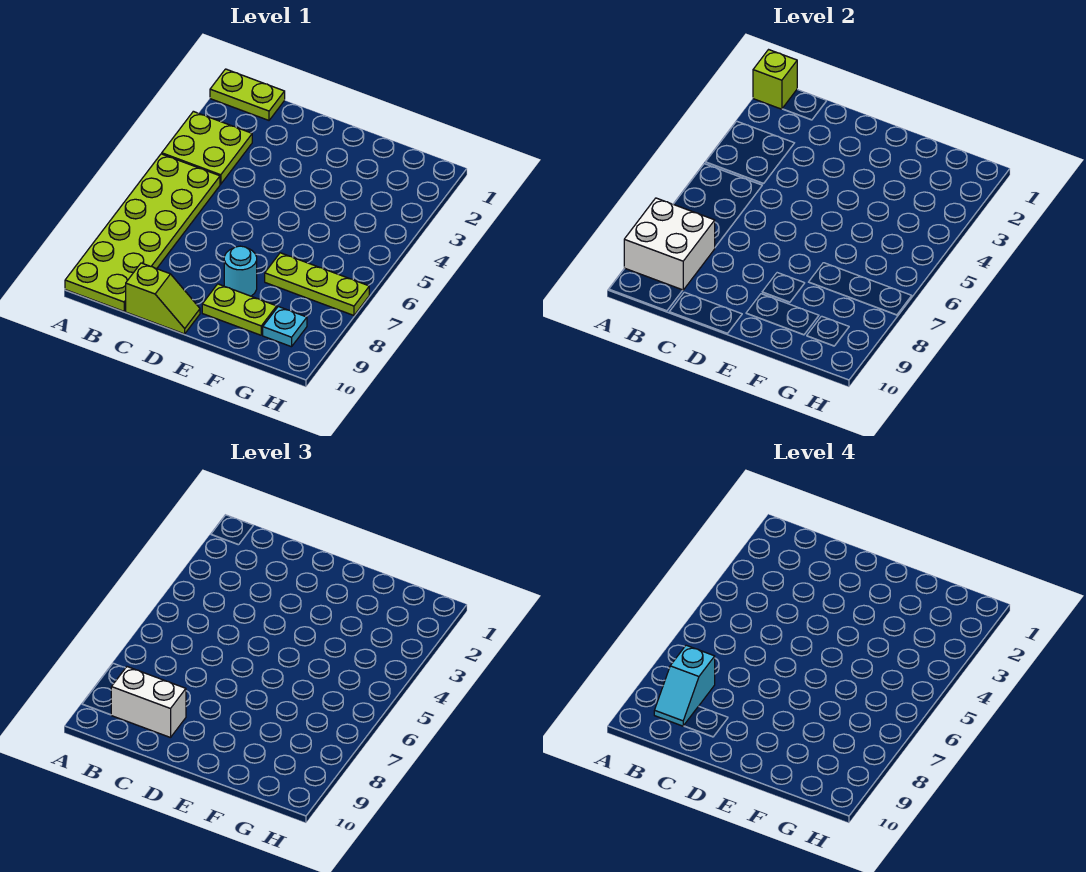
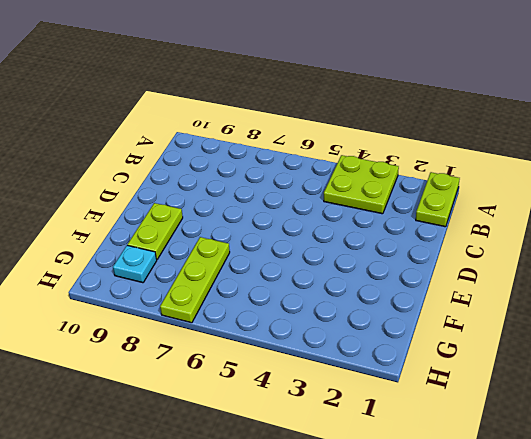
none -> lime plate A5:B10 level 1
none -> lime slope C10:D10 level 1 top C
none -> cyan round brick E8 level 1

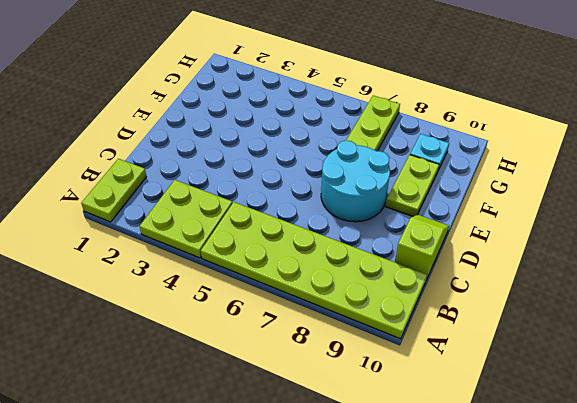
cyan round brick D7:E8 level 1 -> cyan round brick E8 level 1
none -> lime brick A1 level 2
none -> white brick A8:B9 level 2
none -> white brick B9:C9 level 3

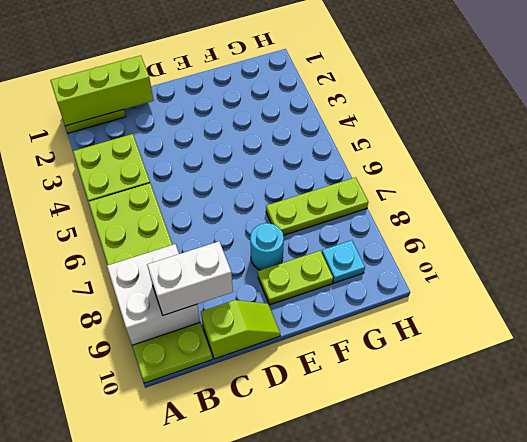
lime brick A1:C1 level 2 -> lime brick A1 level 2
none -> cyan slope B8:B9 level 4 top 8

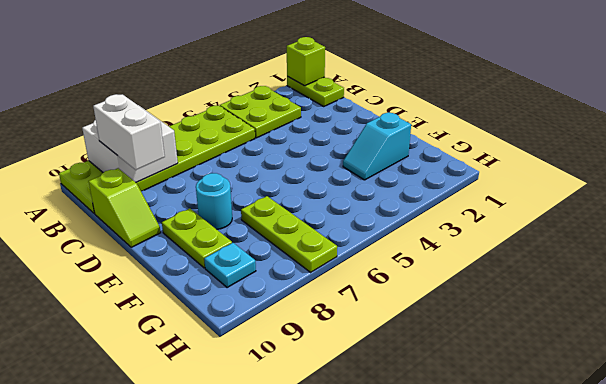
cyan slope F2:F3 level 1 top 2 -> cyan slope B8:B9 level 4 top 8

